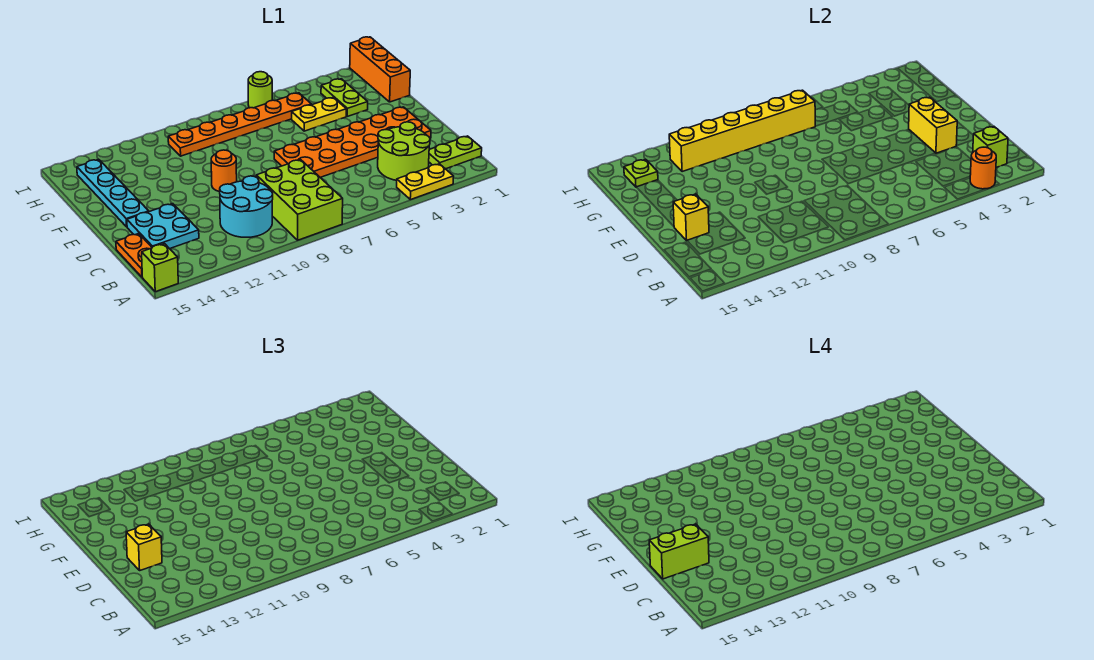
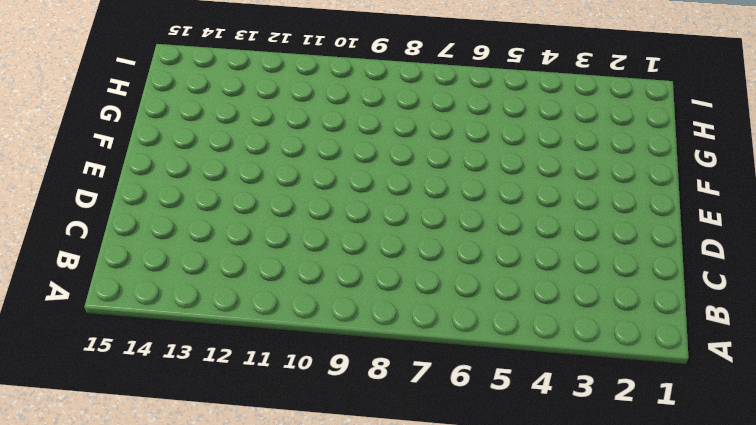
none -> yellow plate A3:A4 level 1
none -> lime brick A8:C9 level 1
none -> lime brick A15 level 1

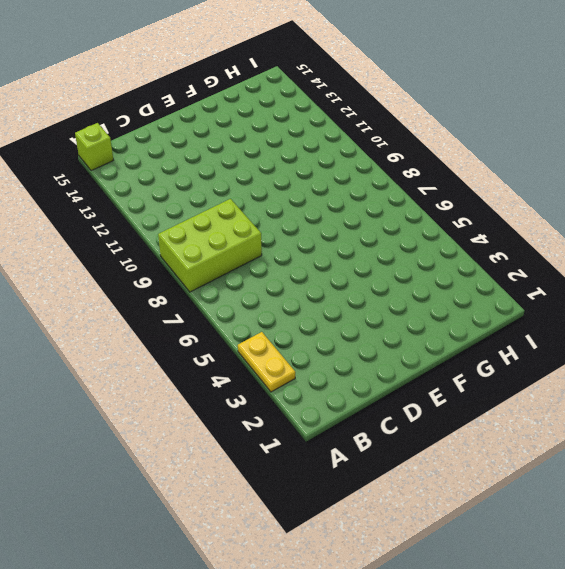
none -> lime plate B1:B2 level 1
none -> lime round brick B3:C4 level 1
none -> cyan round brick B10:C11 level 1

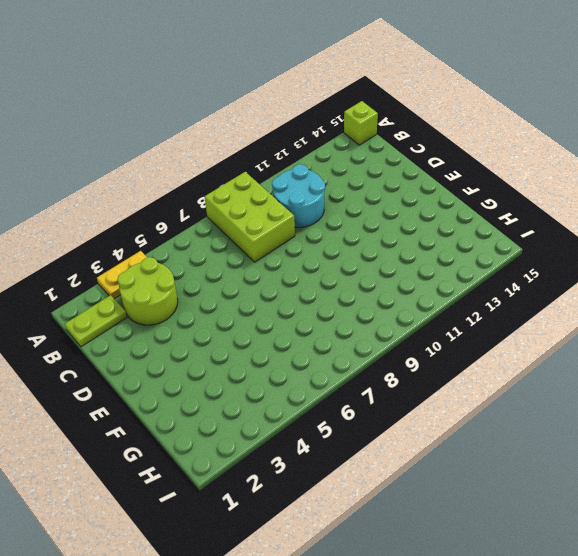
none -> orange plate B15:C15 level 1
none -> cyan plate C13:D14 level 1
none -> orange plate D2:E7 level 1

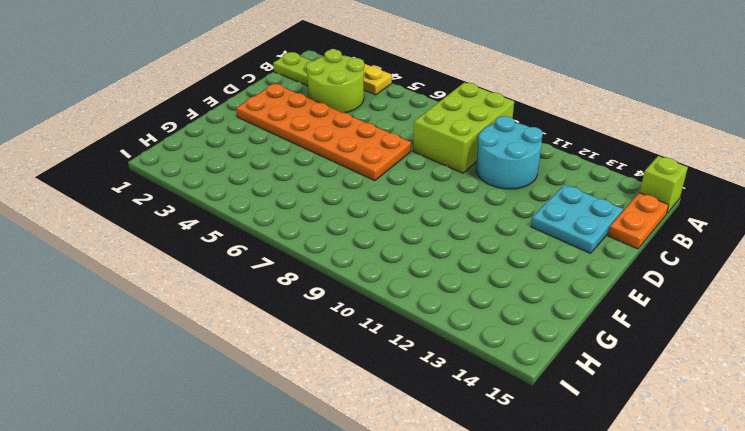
none -> orange round brick E10 level 1
none -> cyan plate E14:H14 level 1
none -> orange brick G1:I1 level 1

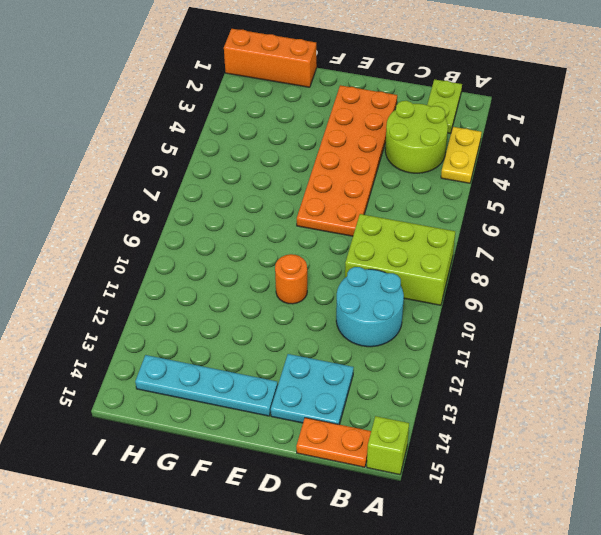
none -> lime plate G3:H3 level 1
none -> yellow plate G4:G5 level 1
none -> orange plate H5:H10 level 1

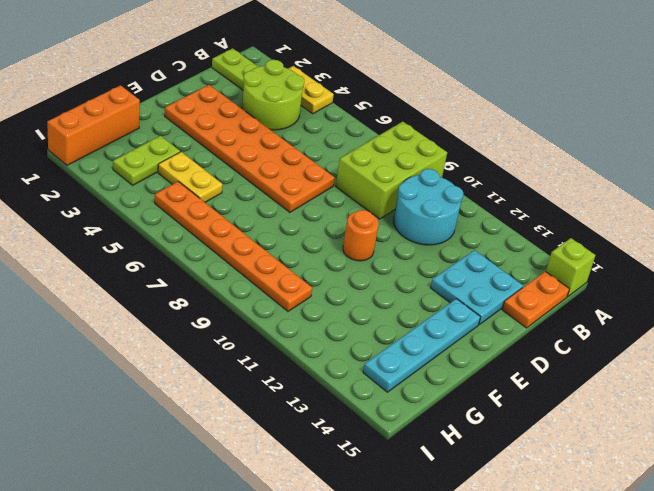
none -> lime round brick I6 level 1
none -> orange round brick A3 level 2
none -> lime brick B2 level 2

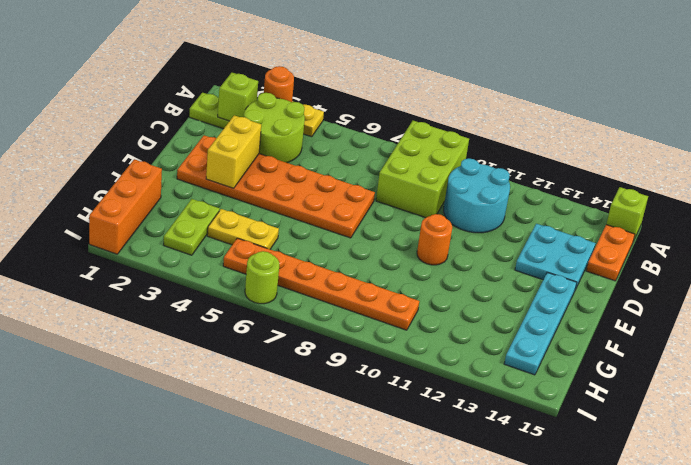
none -> yellow brick D14 level 2
none -> yellow brick H7:H12 level 2
none -> lime plate H14 level 2

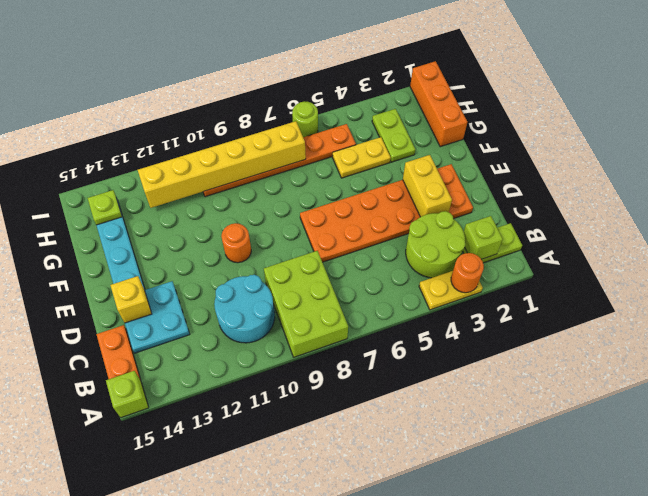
none -> yellow brick D14 level 3
none -> lime brick D14:D15 level 4

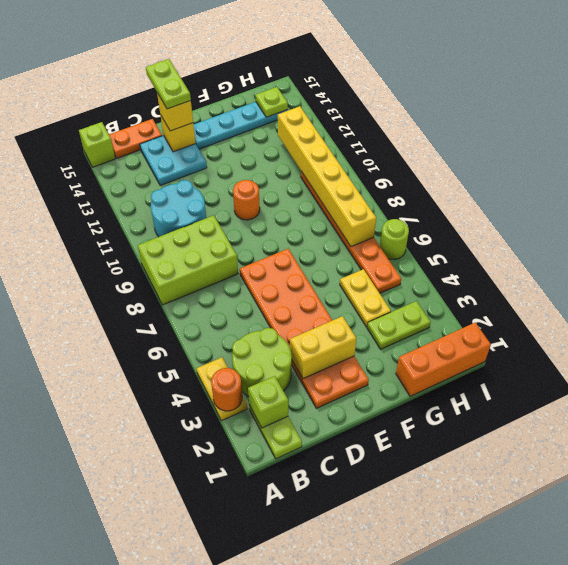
lime plate D14:D15 level 4 -> lime brick D14:D15 level 4

